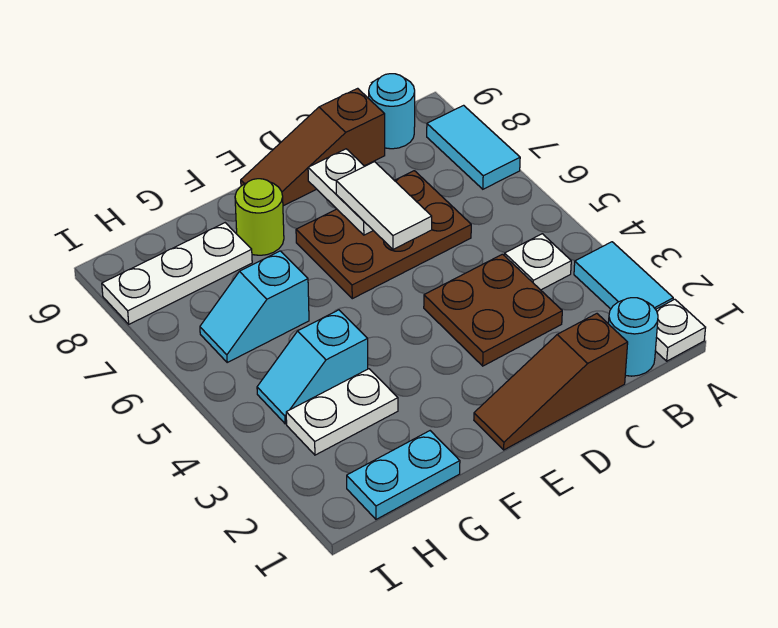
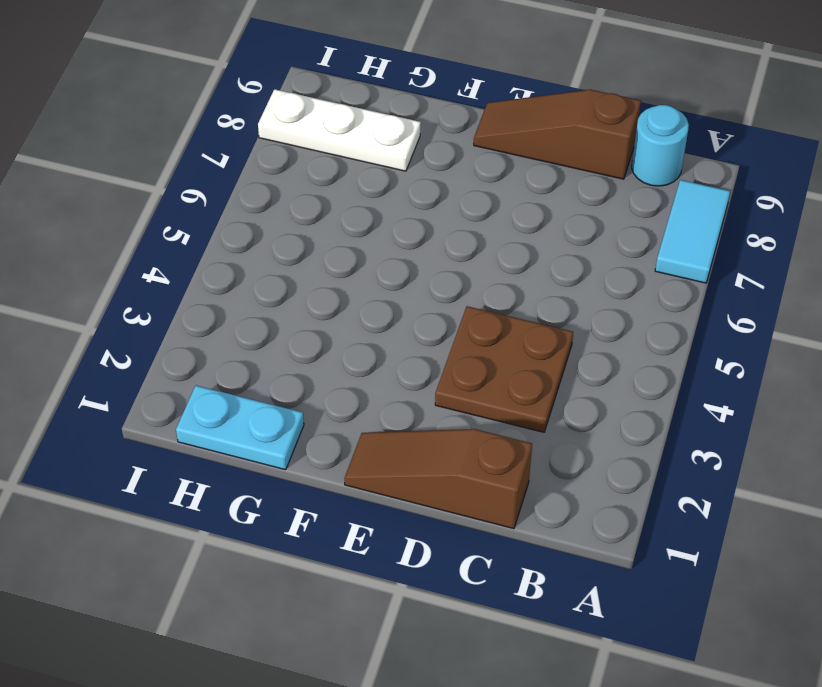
none -> white plate A1 level 1
none -> cyan tile A2:A3 level 1
none -> cyan round brick B1 level 1

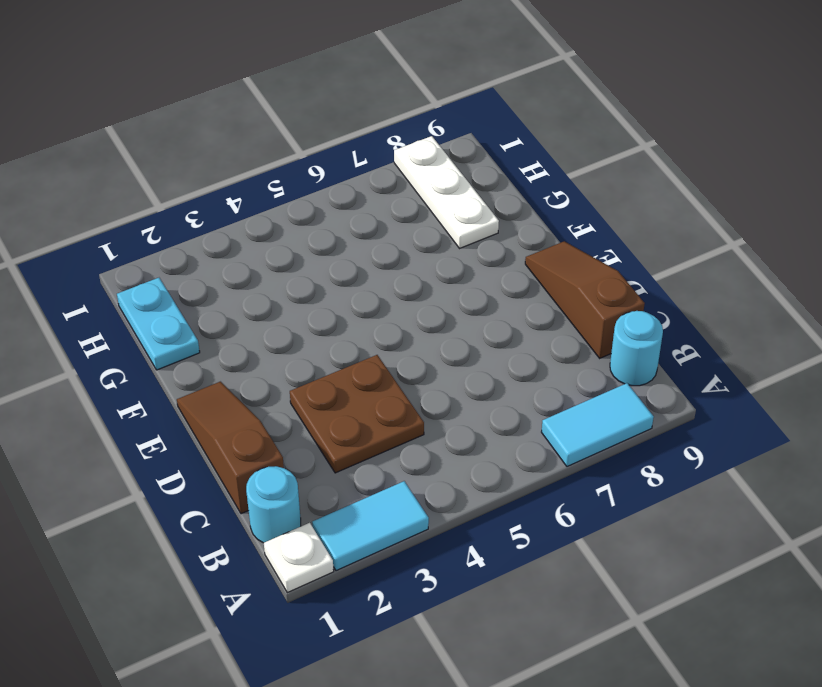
none -> white plate B4 level 1
none -> brown plate C6:E7 level 1
none -> lime round brick F8 level 1

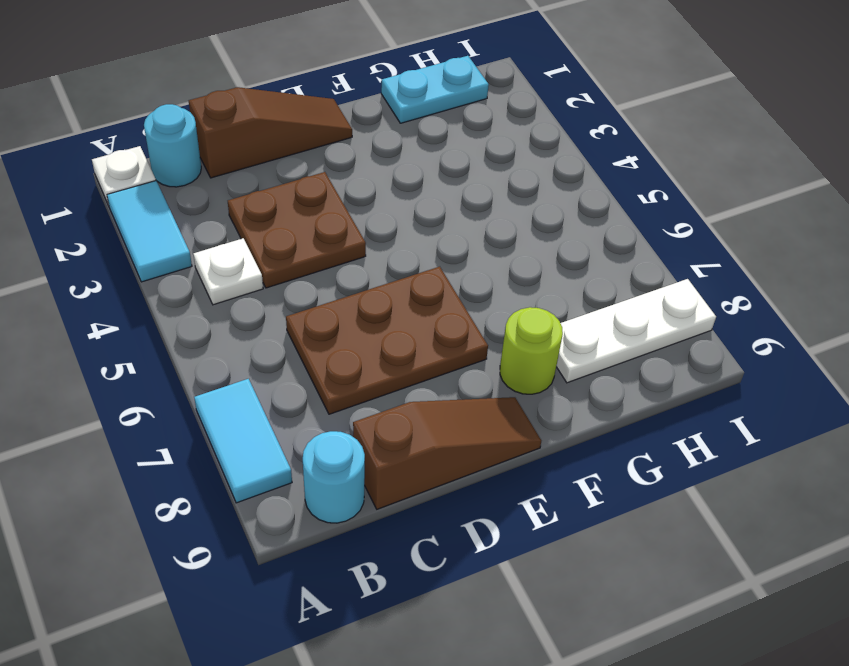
none -> white plate G3:H3 level 1
none -> cyan slope G4:H4 level 1 top G
none -> cyan slope G6:H6 level 1 top G

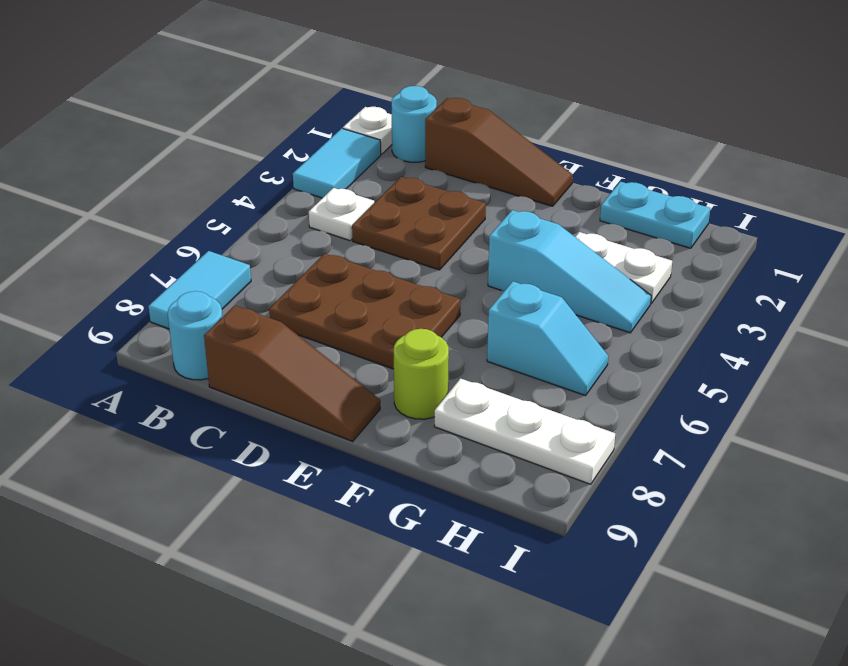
cyan slope F4:H4 level 1 top F -> cyan slope G4:H4 level 1 top G
none -> white plate D7:D8 level 2
none -> white tile D6:D7 level 3

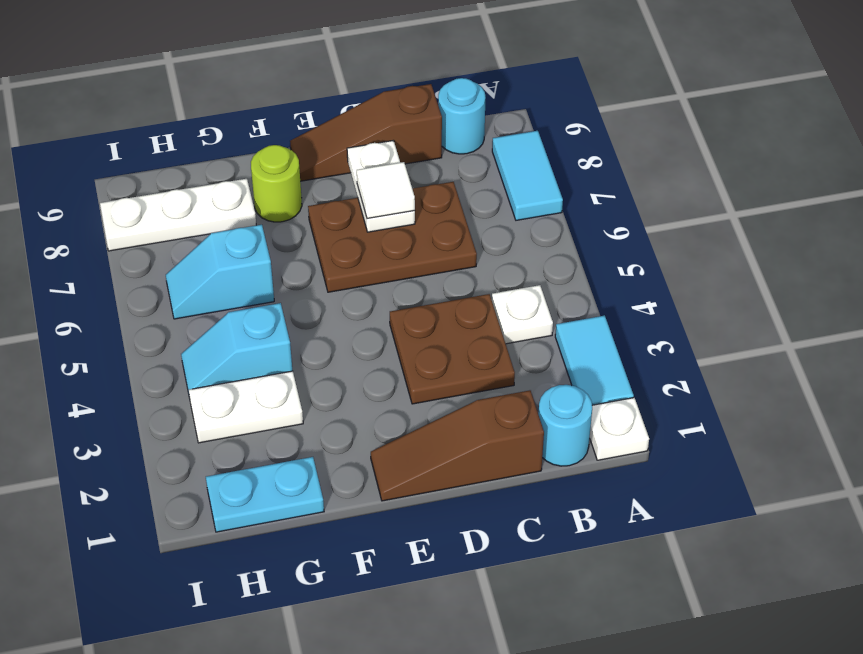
white tile D7 level 3 -> white tile D6:D7 level 3

